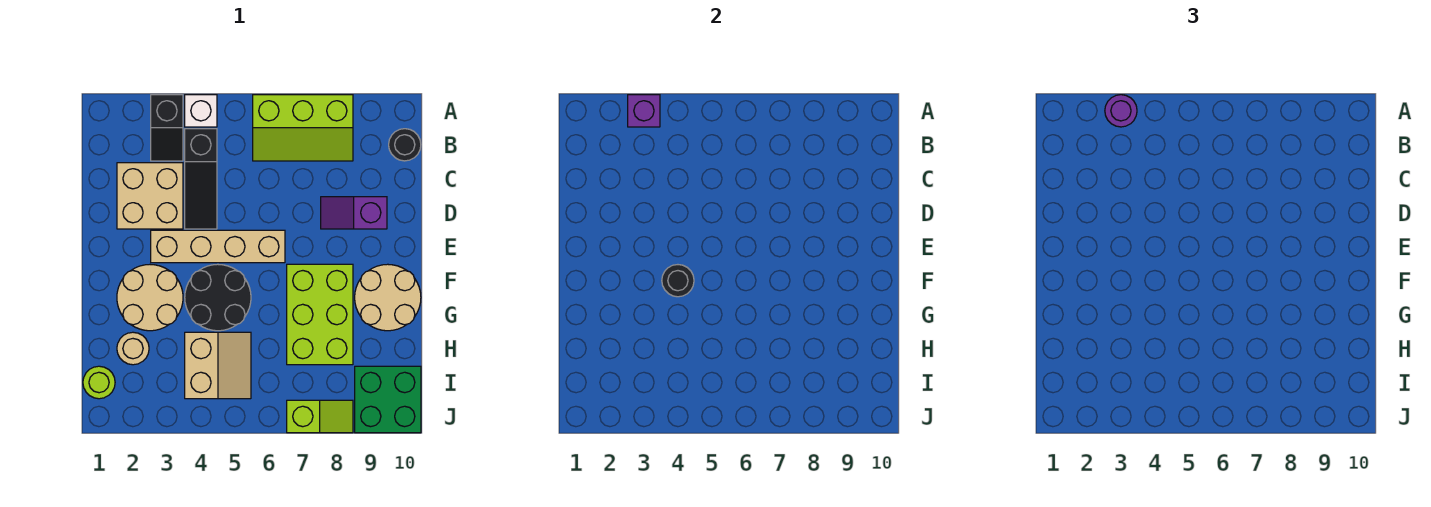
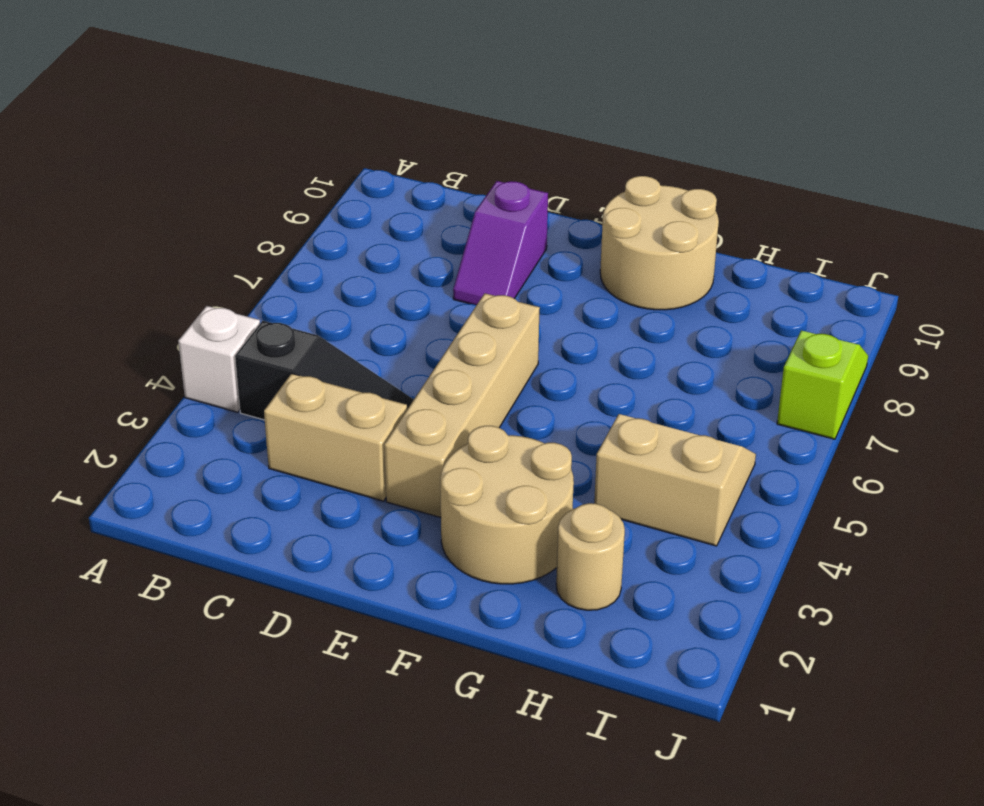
tan brick C3:D3 level 1 -> tan brick C2:D3 level 1
none -> black slope A3:B3 level 1 top A
none -> lime slope A6:B8 level 1 top A
none -> black round brick B10 level 1

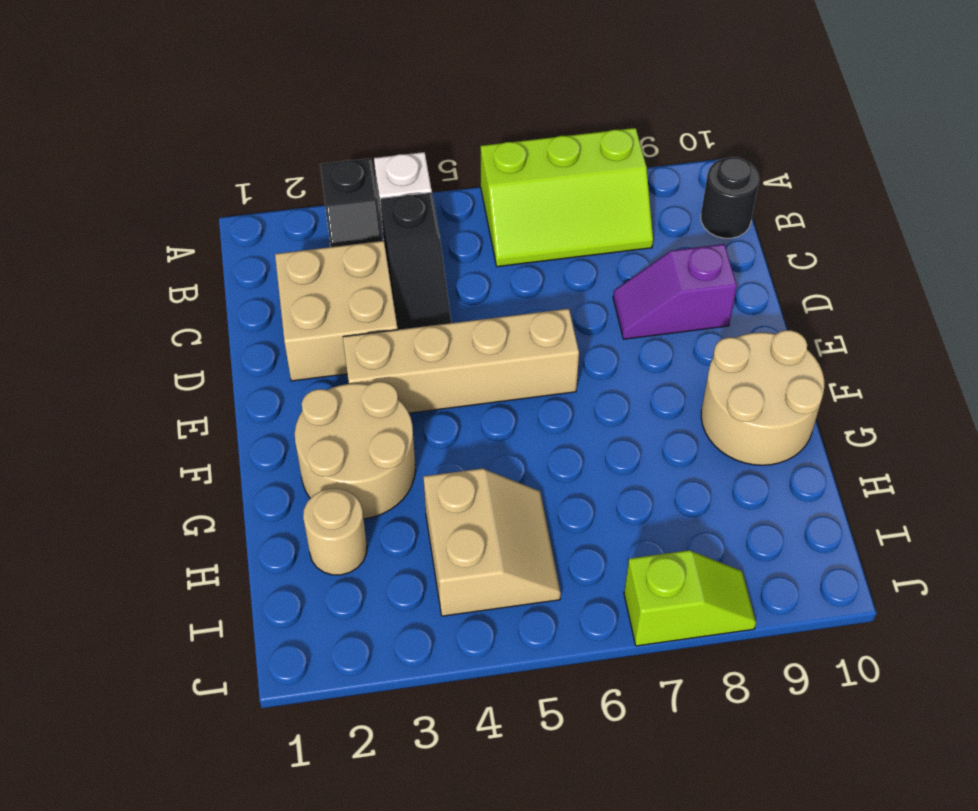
none -> black round brick F4:G5 level 1
none -> lime brick F7:H8 level 1
none -> lime round brick I1 level 1

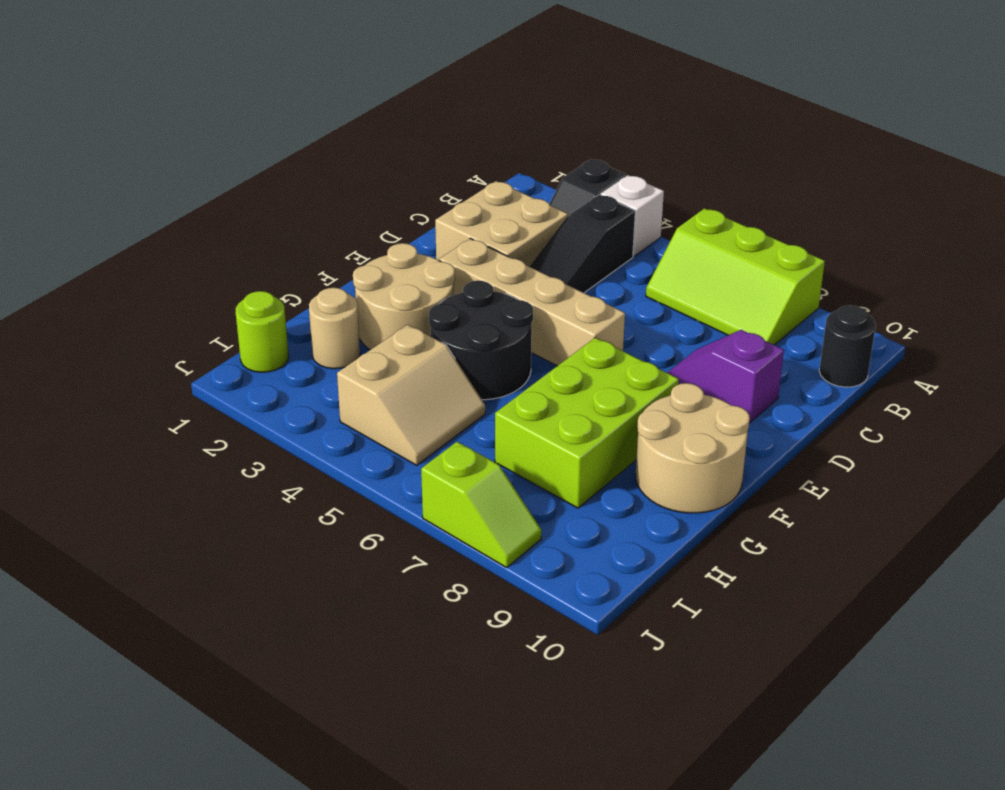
none -> green brick I9:J10 level 1
none -> purple brick A3 level 2
none -> black round brick F4 level 2

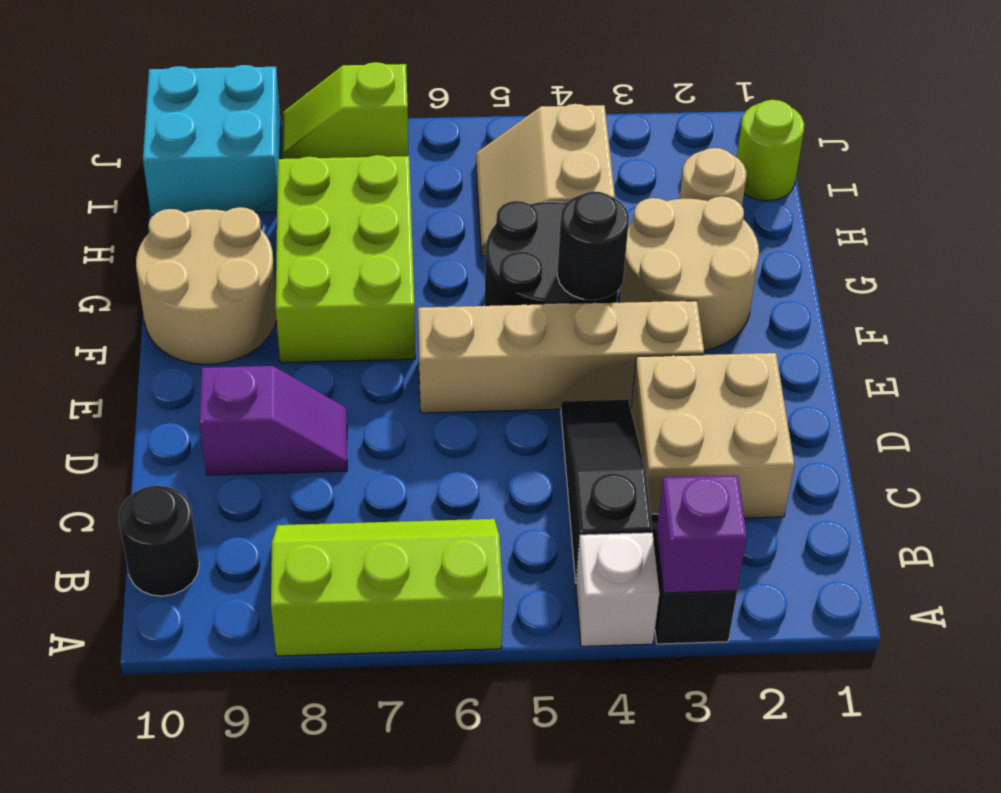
cyan brick I9:J10 level 1 -> green brick I9:J10 level 1
none -> purple round brick A3 level 3

